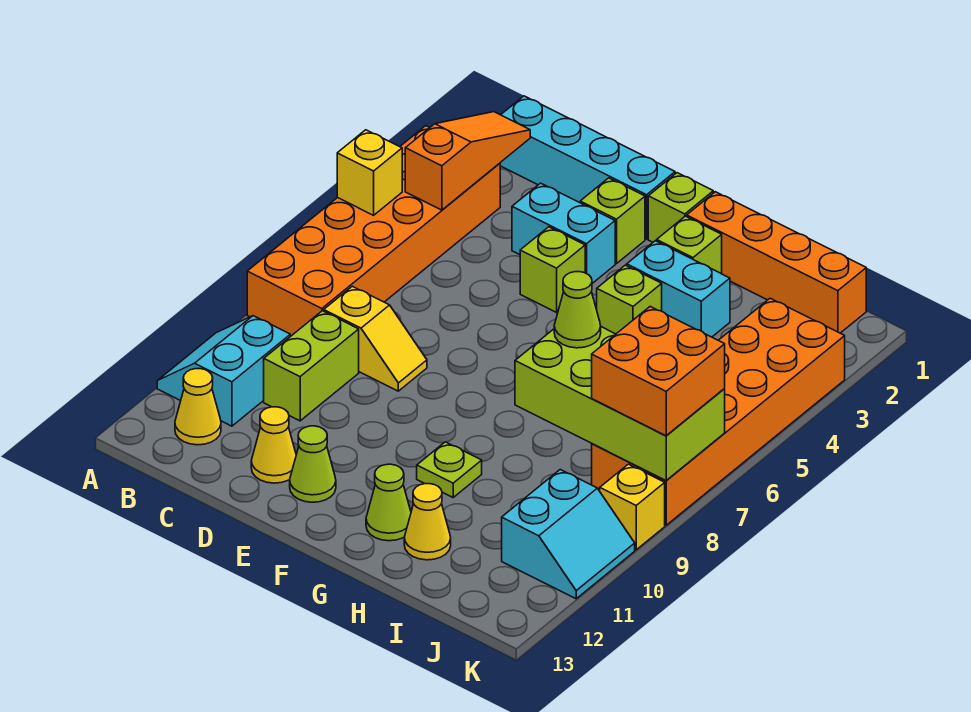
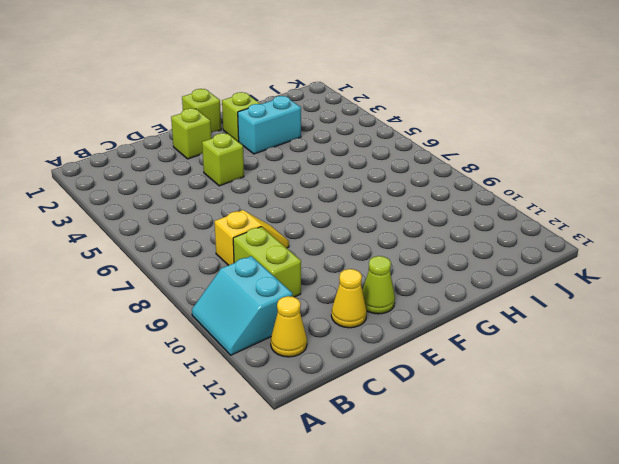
none -> orange brick A3:B8 level 1
none -> cyan brick B1:E1 level 1
none -> cyan brick D3:E3 level 1

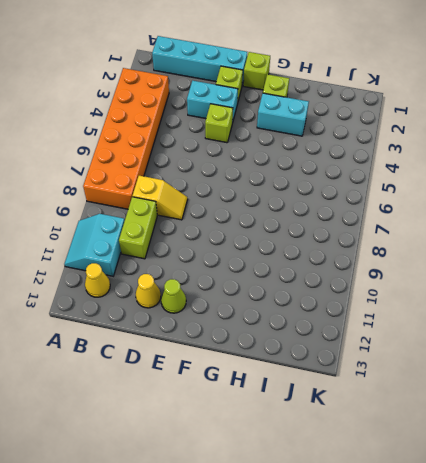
none -> orange brick G1:J1 level 1
none -> lime brick G4 level 1
none -> lime plate G10 level 1

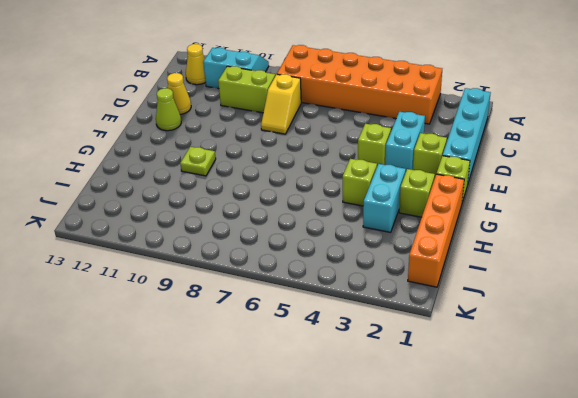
none -> lime cone G12 level 1
none -> yellow cone H12 level 1
none -> orange brick J3:K8 level 1

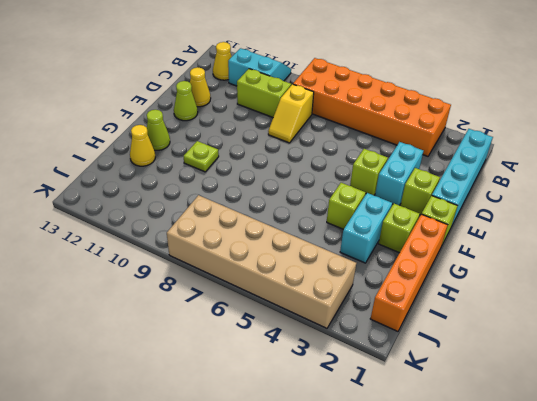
tan brick J3:K8 level 1 -> orange brick J3:K8 level 1
none -> cyan slope J10:K11 level 1 top J
none -> yellow brick K9 level 1
none -> yellow brick A5 level 2

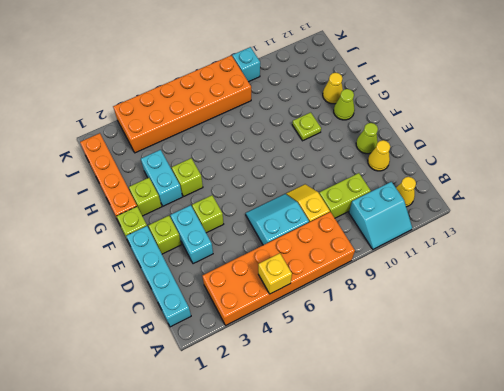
cyan slope C6:D7 level 1 top C -> cyan slope J10:K11 level 1 top J
cyan brick K9 level 1 -> yellow brick K9 level 1
none -> orange slope B2:B4 level 2 top 4
none -> lime brick H7:K8 level 2
none -> lime cone H7 level 3

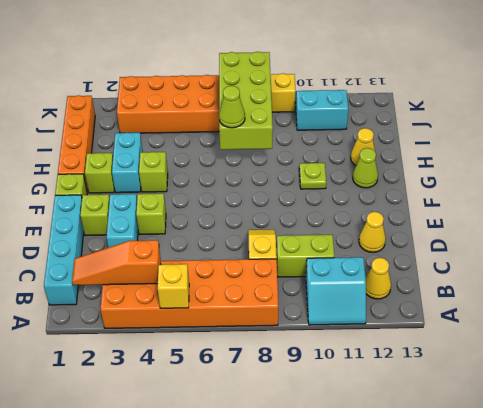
none -> lime cone E12 level 1
none -> orange brick J7:K8 level 3

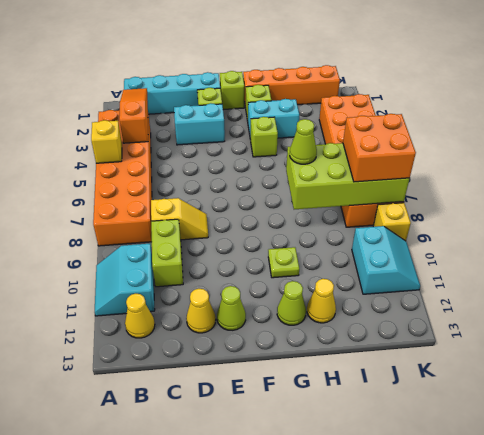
none -> lime brick E4 level 1

